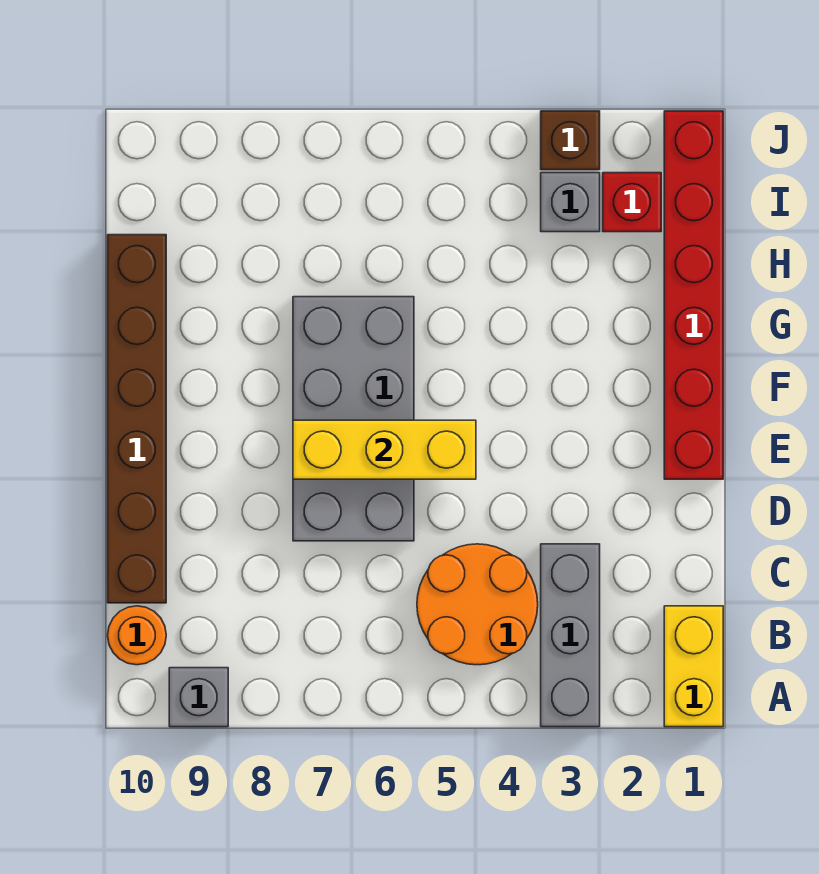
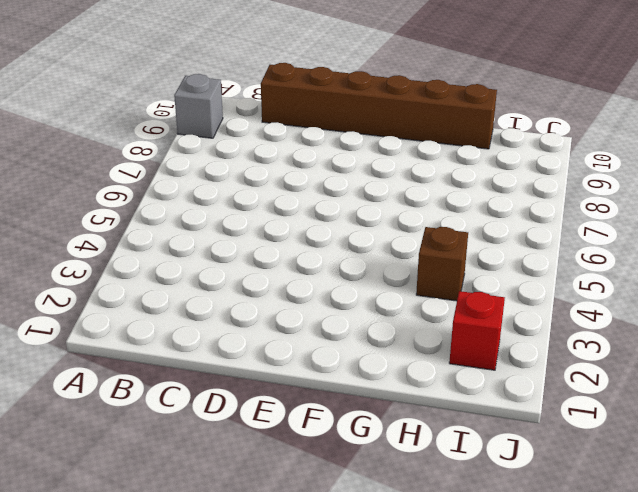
brown brick H4 level 1 -> brown brick J3 level 1
none -> yellow brick A1:B1 level 1
none -> grey brick A3:C3 level 1
none -> orange round brick B4:C5 level 1

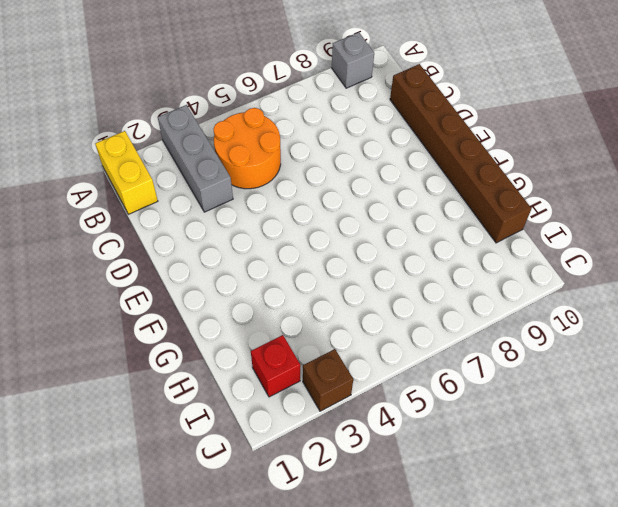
none -> orange round brick B10 level 1
none -> grey brick D6:G7 level 1
none -> red brick E1:J1 level 1

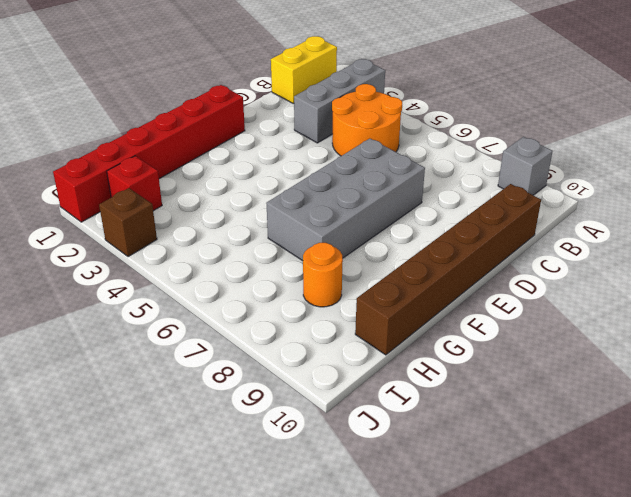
orange round brick H8 level 1 -> orange round brick B10 level 1
none -> grey brick I3 level 1
none -> yellow brick E5:E7 level 2

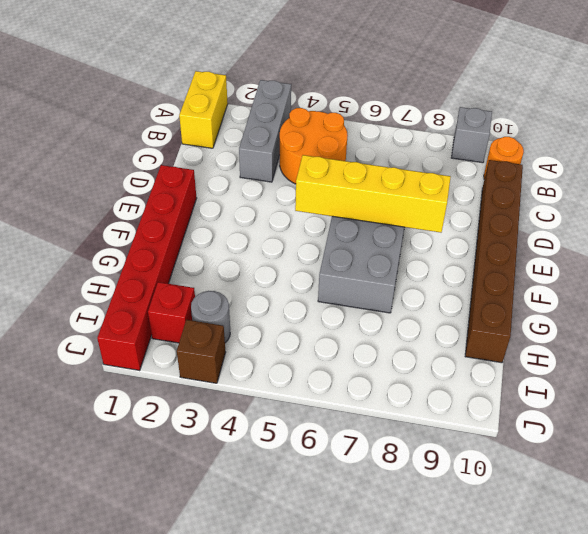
yellow brick E5:E8 level 2 -> yellow brick E5:E7 level 2
grey round brick I3 level 1 -> grey brick I3 level 1

